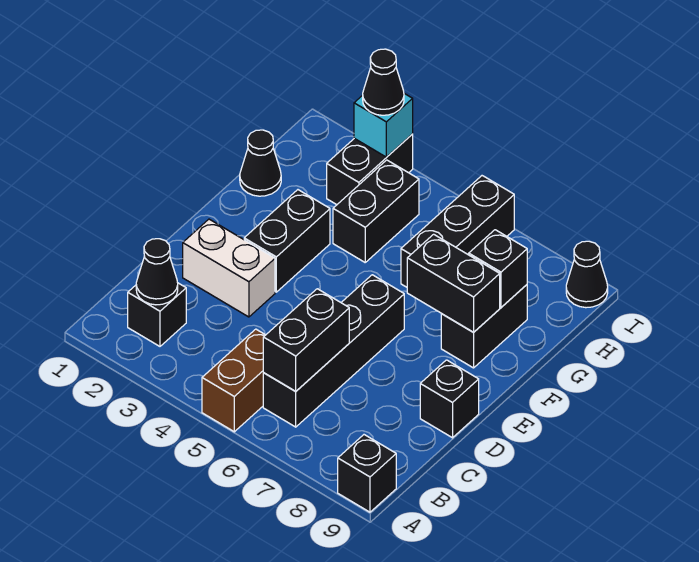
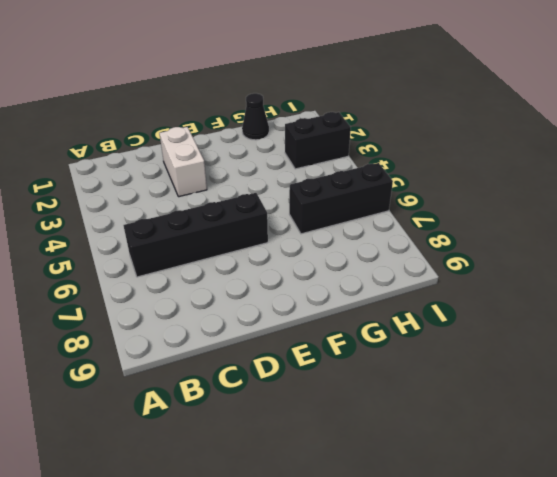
none -> brown brick A5:B5 level 1
none -> black brick A9 level 1
none -> black brick B2 level 1

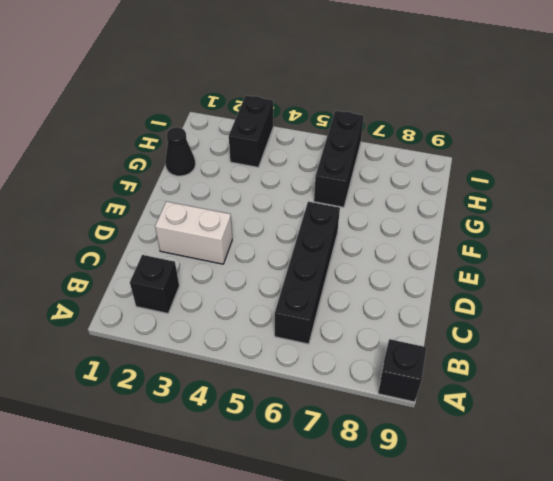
none -> brown brick A5:B5 level 1
none -> black brick D9 level 1
none -> black brick E3:F3 level 1

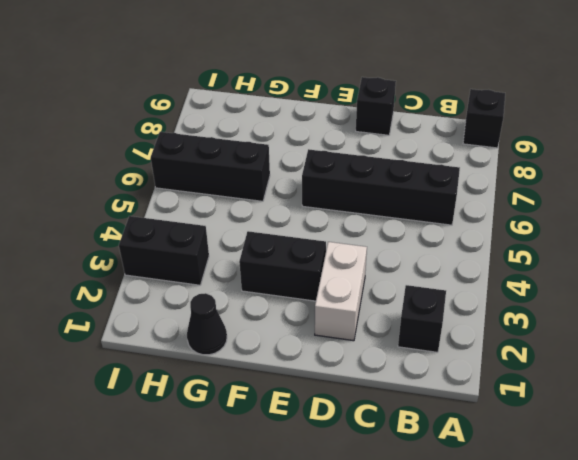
none -> brown brick A5:B5 level 1
none -> black brick F8:G8 level 1
none -> black brick G4:H4 level 1

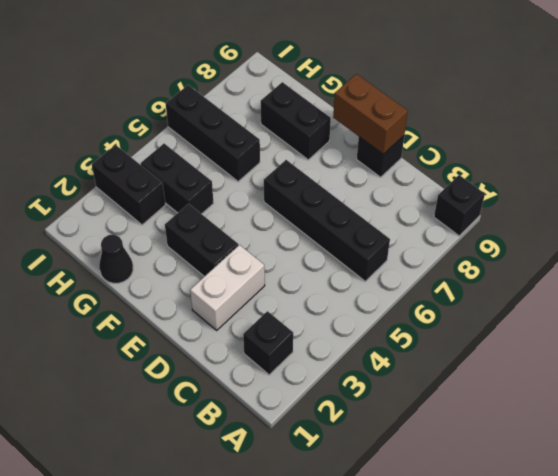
brown brick D9:E9 level 2 -> brown brick A5:B5 level 1
none -> black cone I9 level 1
none -> black cone B2 level 2
none -> black brick B6:C6 level 2

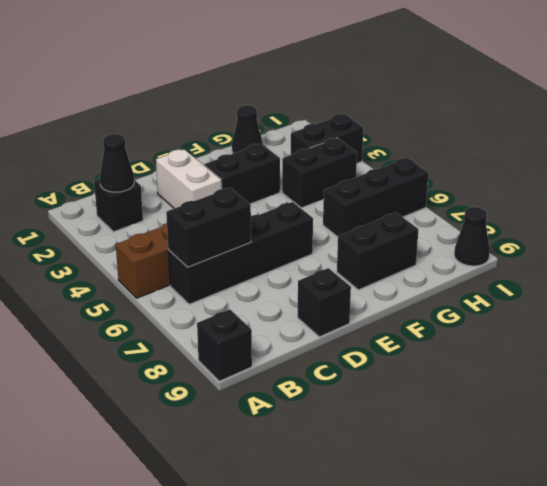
none -> black brick F7:F8 level 2
none -> black brick G8 level 2
none -> cyan brick I3 level 2

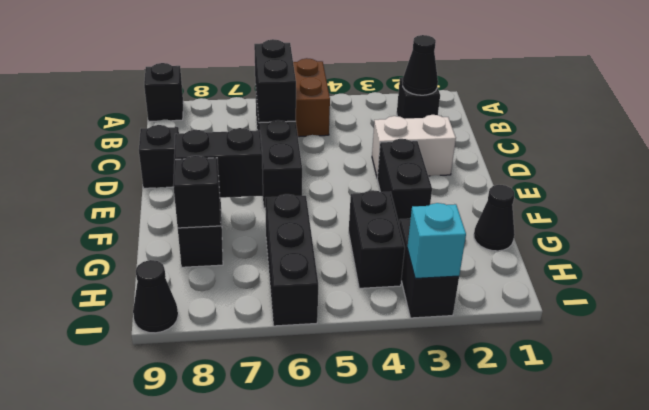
none -> black cone I3 level 3

